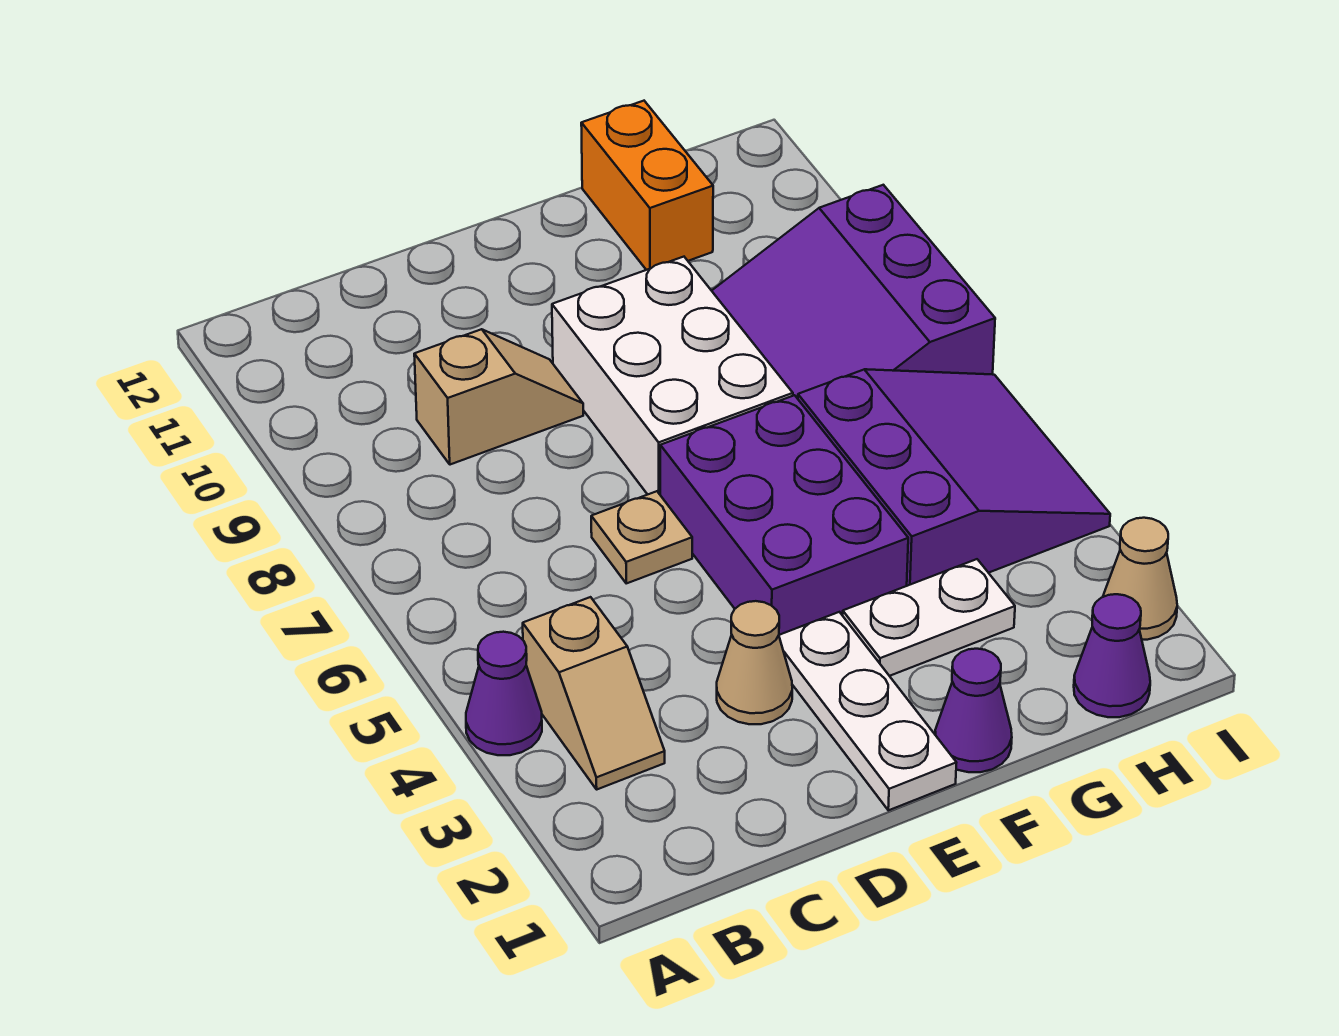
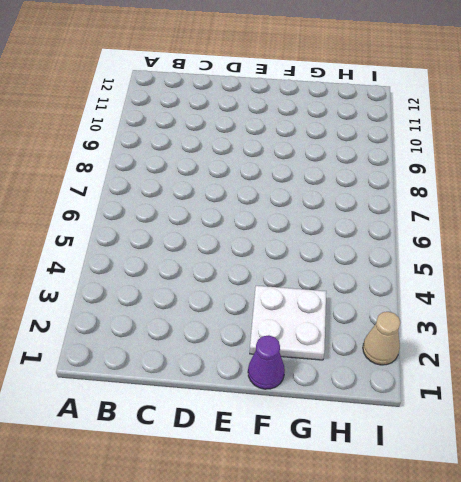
white plate F2:G3 level 1 -> white plate F3:G3 level 1
none -> purple cone A4 level 1
none -> tan slope B3:B4 level 1 top 4
none -> tan slope C9:D9 level 1 top C

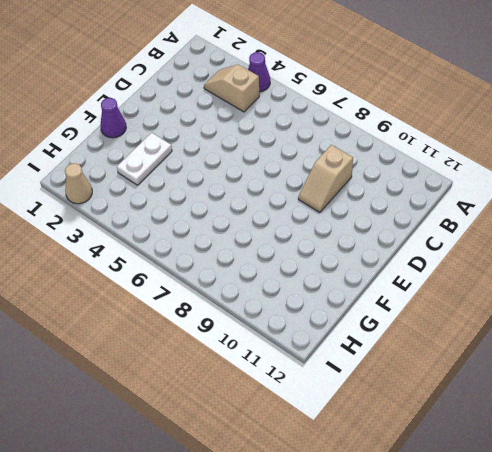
none -> tan cone D3 level 1
none -> tan plate D6 level 1
none -> white plate E1:E3 level 1

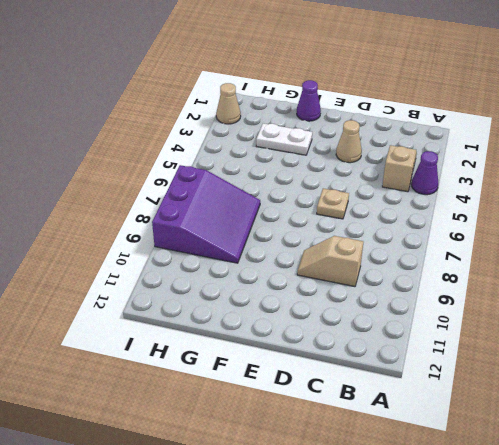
none -> white plate E1:E3 level 1
none -> purple brick E4:F6 level 1
none -> white brick E7:F9 level 1

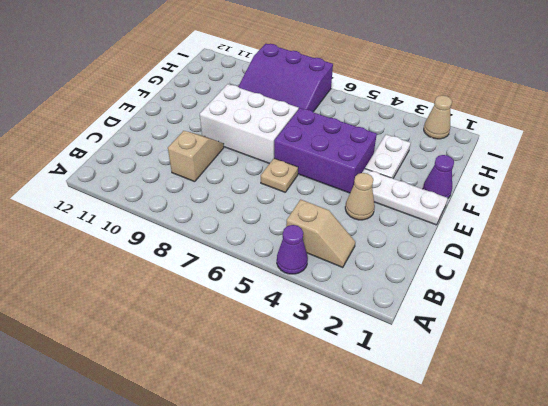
none -> purple slope G4:I6 level 1 top G
none -> orange brick G11:G12 level 1
none -> purple cone H1 level 1

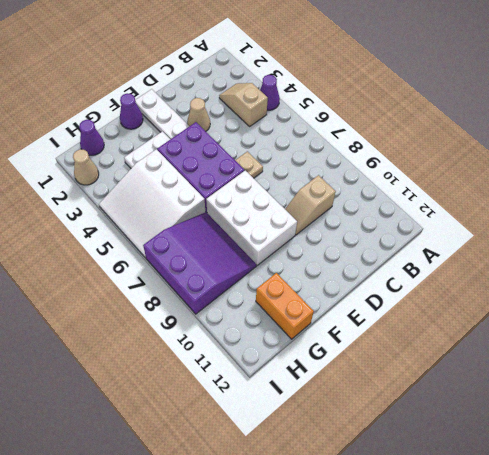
white slope G4:I6 level 1 top G -> purple slope G4:I6 level 1 top G

